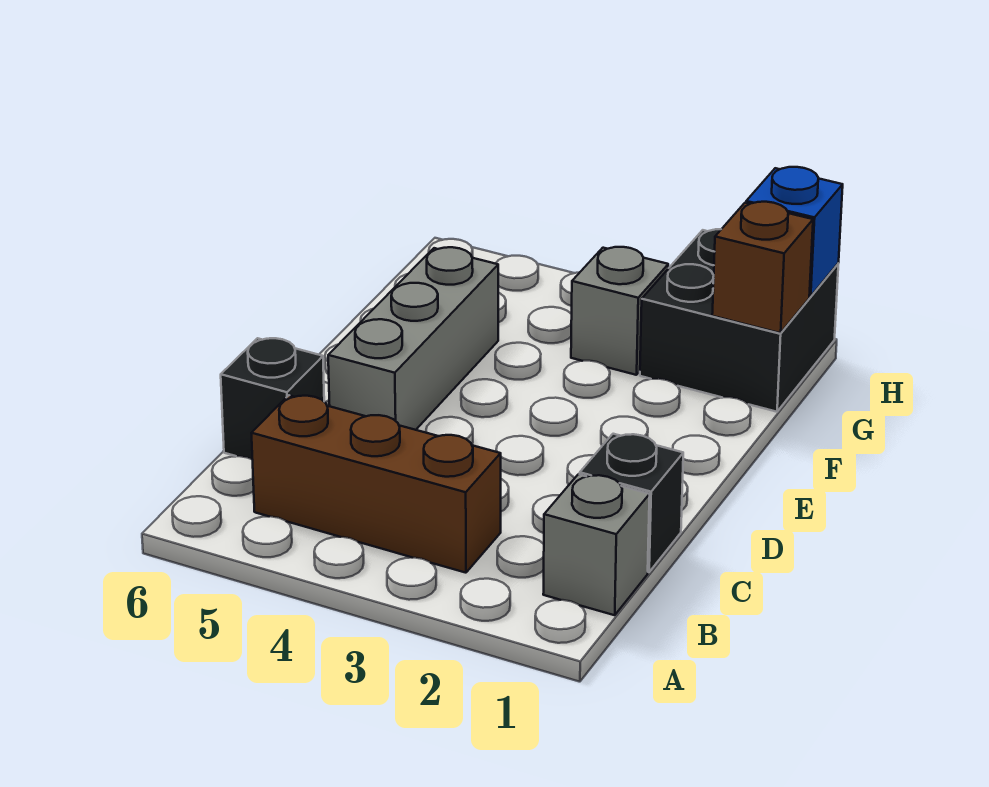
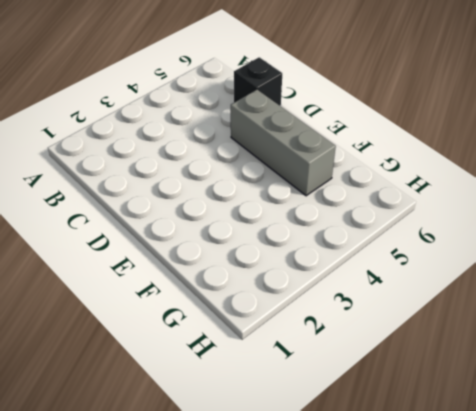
none -> grey brick B1 level 1
none -> brown brick B3:B5 level 1

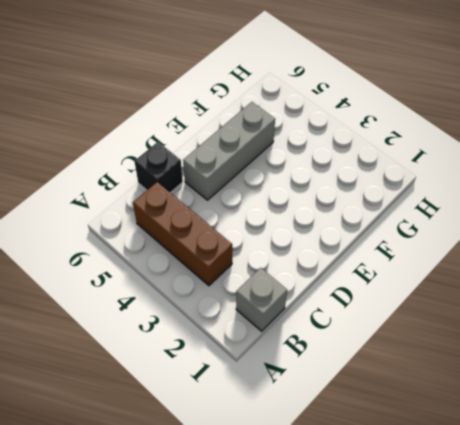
none -> black brick C1 level 1
none -> black brick G1:H2 level 1

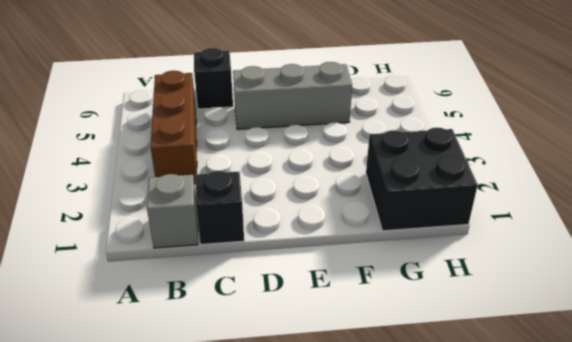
none -> grey brick G3 level 1
none -> brown brick G1 level 2

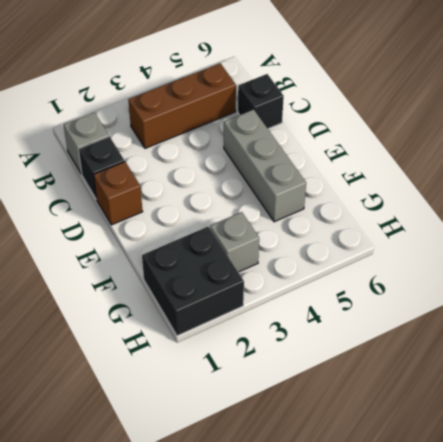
brown brick D1 level 1 -> brown brick G1 level 2
none -> blue brick H1 level 2

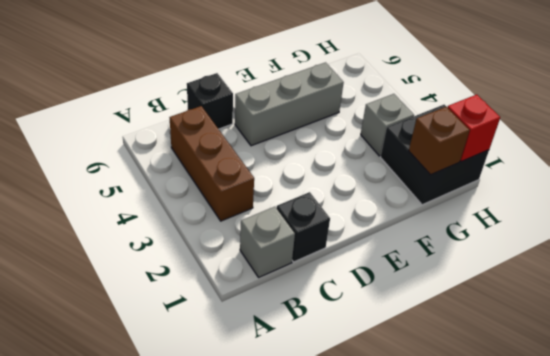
red brick H1 level 2 -> blue brick H1 level 2

